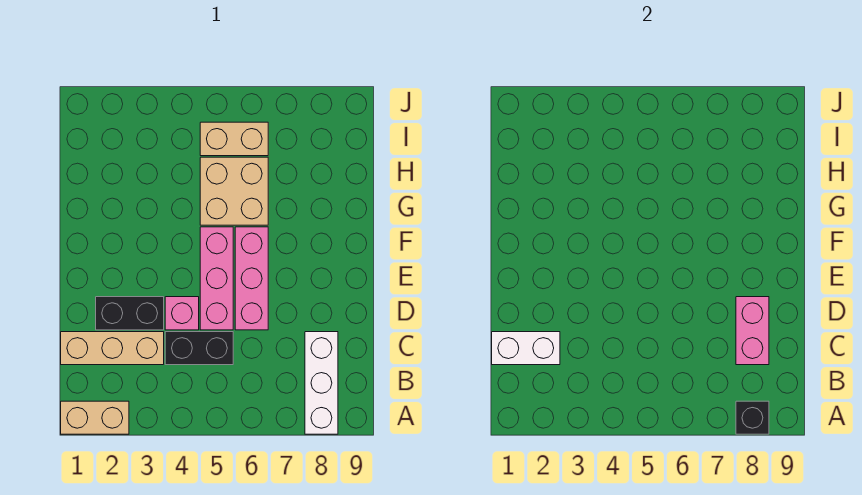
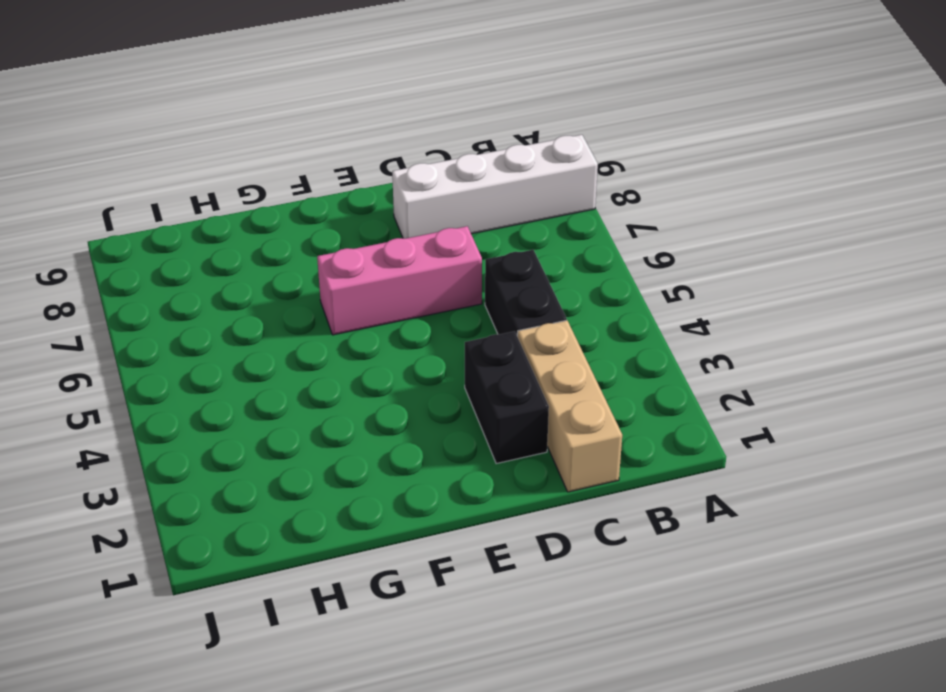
white brick A8:D8 level 1 -> white brick A8:C8 level 1
none -> tan brick A1:A2 level 1
none -> pink brick D4 level 1
none -> pink brick D5:F5 level 1

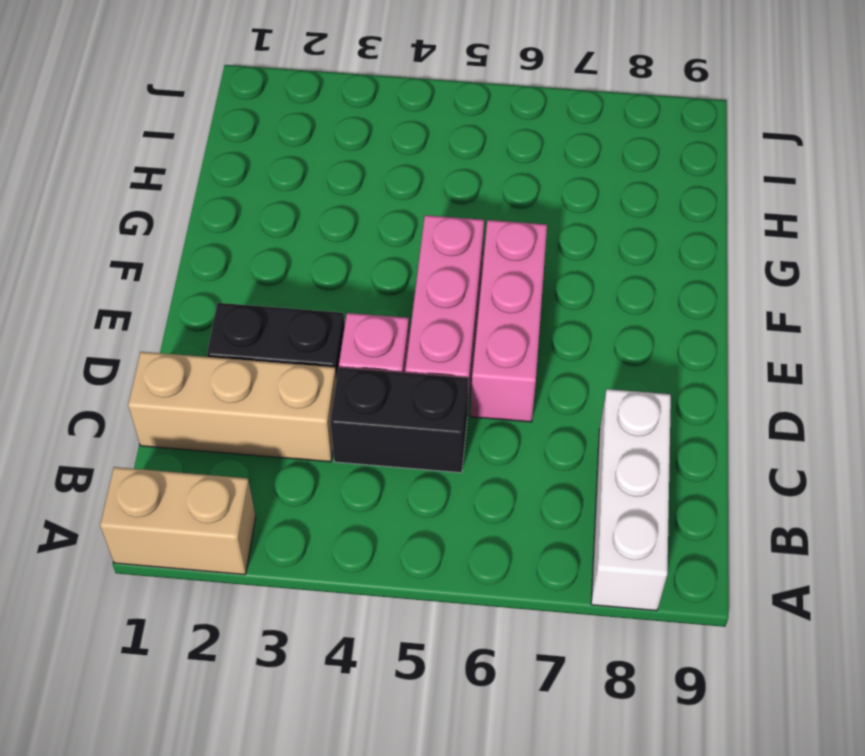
none -> tan brick G5:H6 level 1
none -> tan brick I5:I6 level 1
none -> black brick A8 level 2

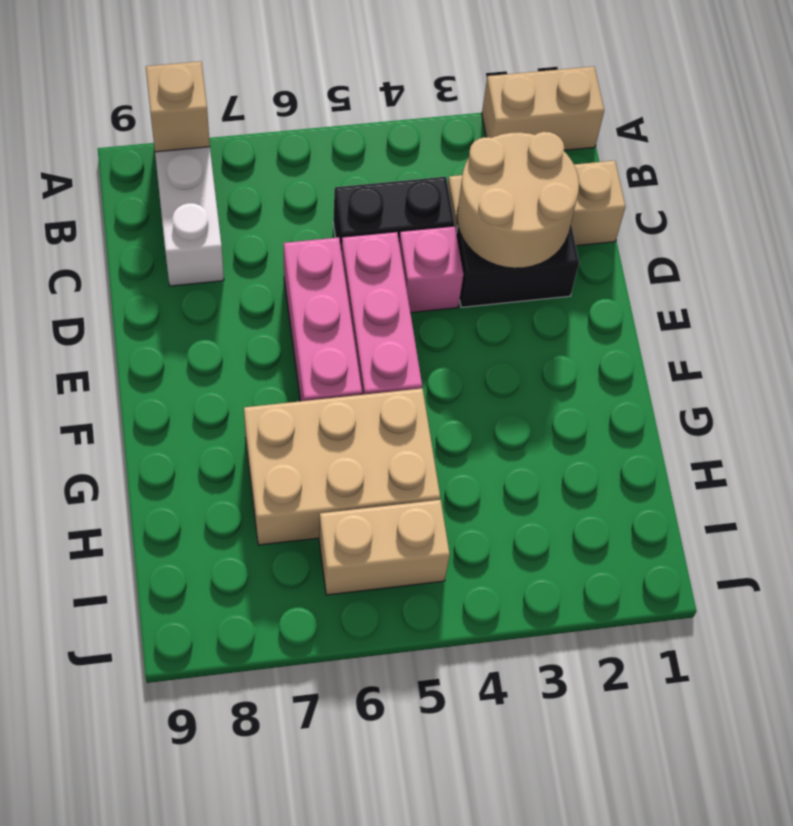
tan brick A8 level 2 -> black brick A8 level 2
tan round brick C2:D3 level 2 -> white brick C1:C2 level 2
tan brick G5:H7 level 1 -> tan brick G5:H6 level 1
none -> pink brick C8:D8 level 2

